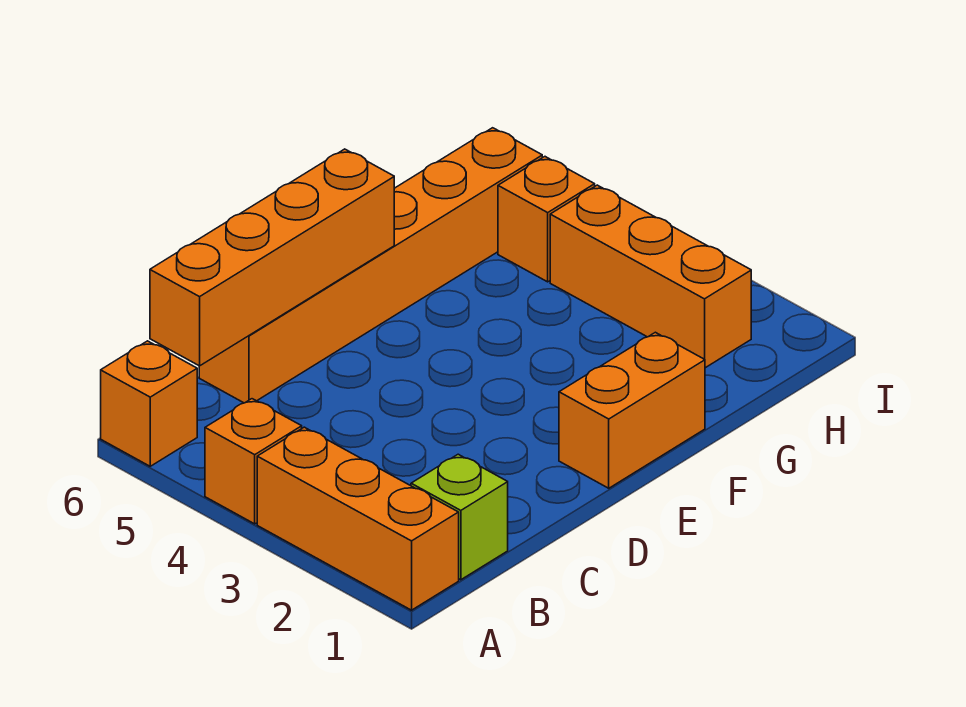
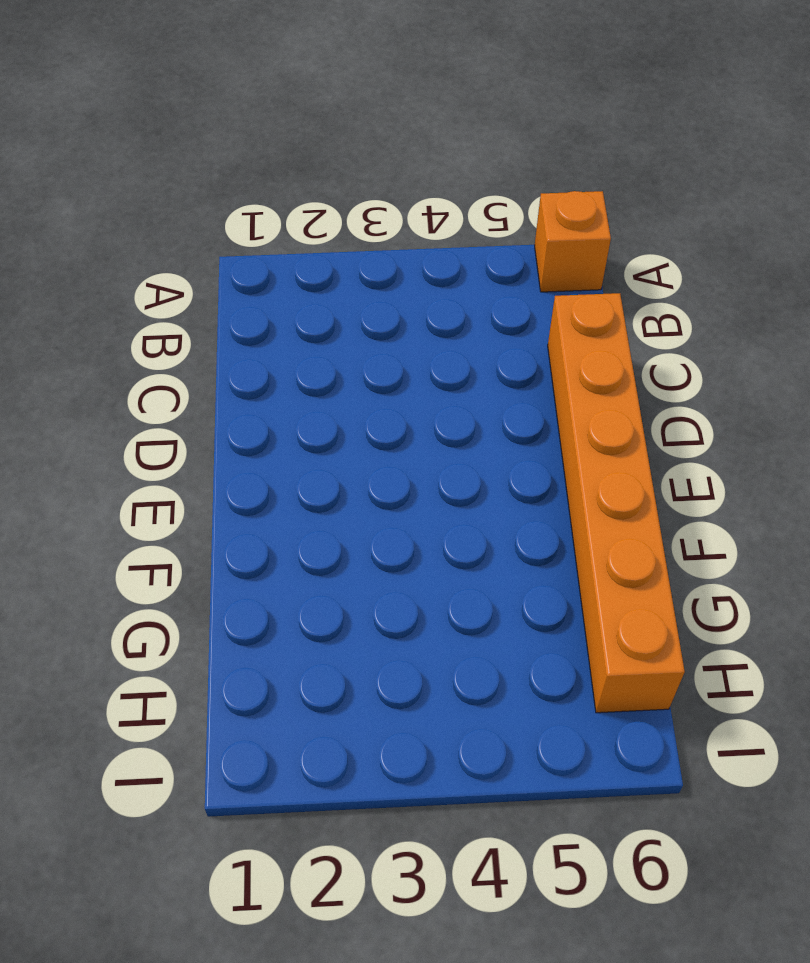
none -> orange brick A1:A3 level 1
none -> orange brick A4 level 1

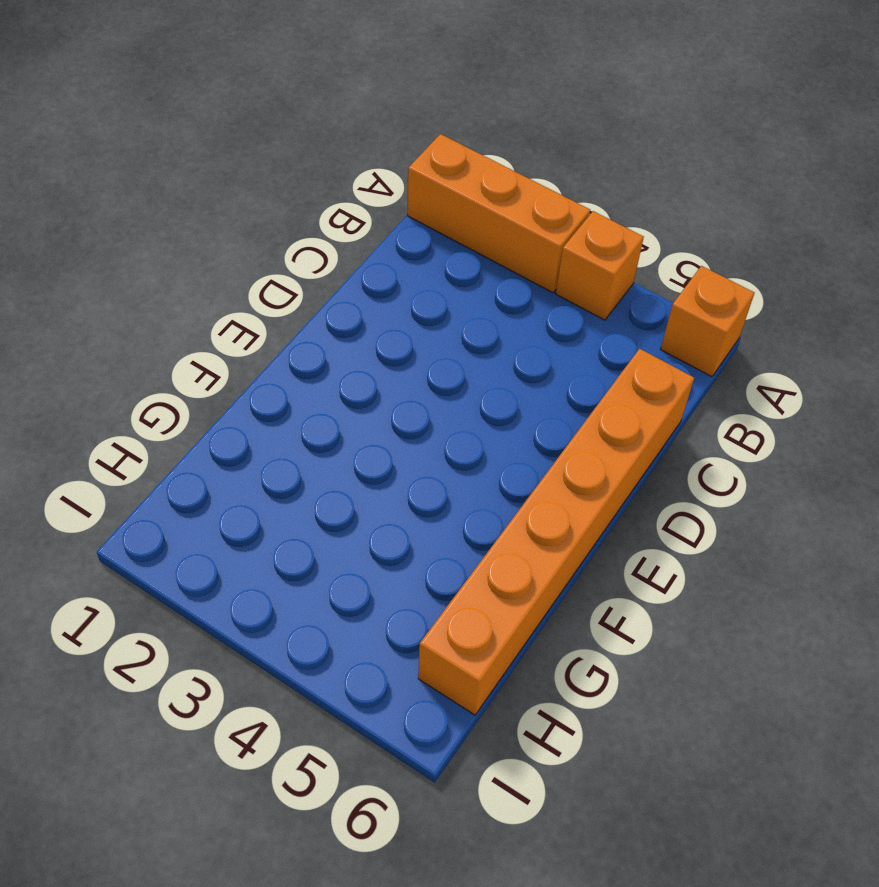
none -> lime brick B1 level 1
none -> orange brick E1:F1 level 1

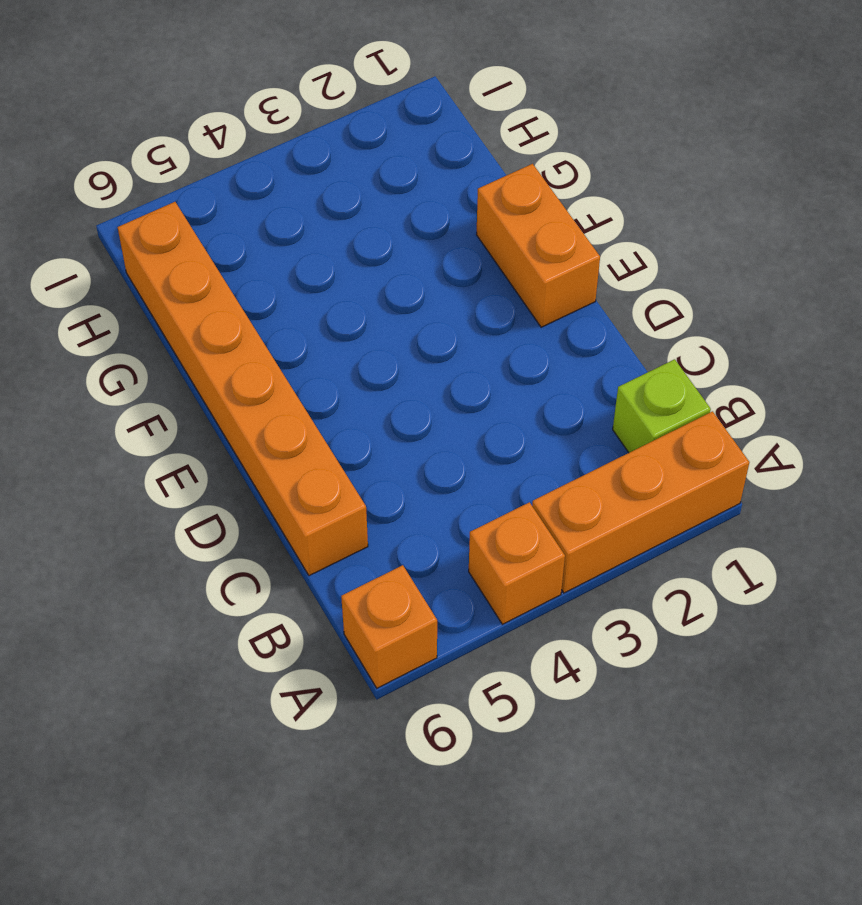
none -> orange brick H2:H4 level 1
none -> orange brick H5 level 1

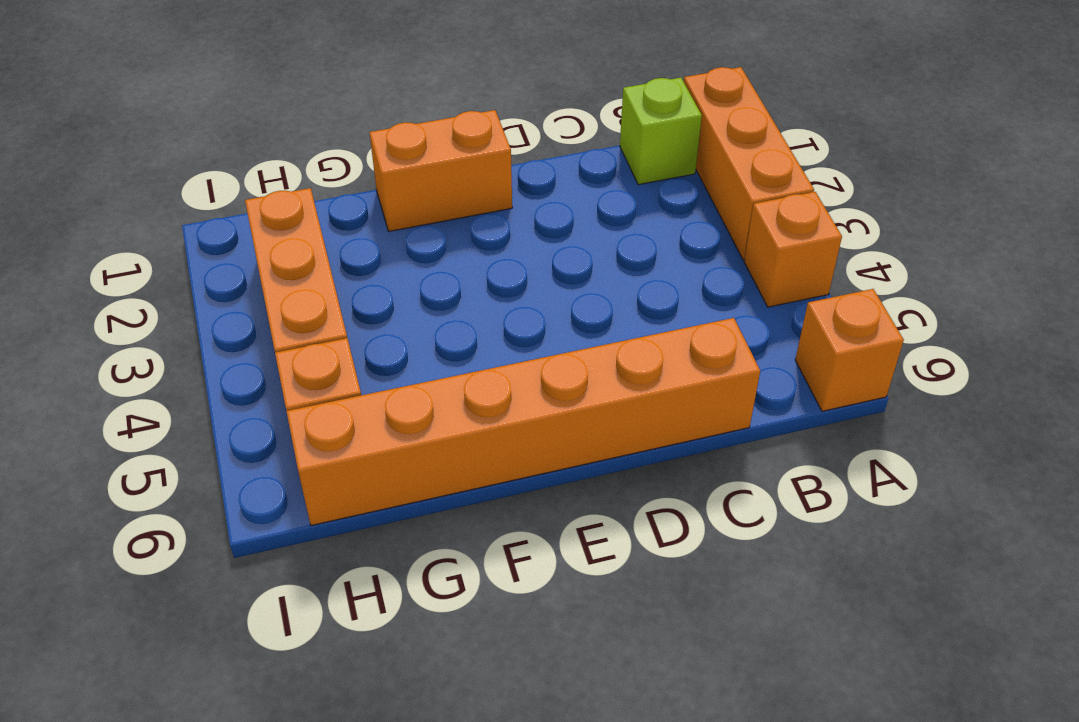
none -> orange brick B6:E6 level 2

